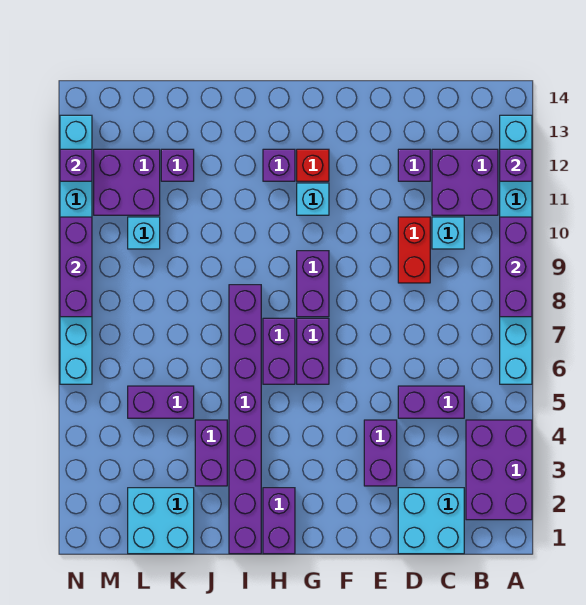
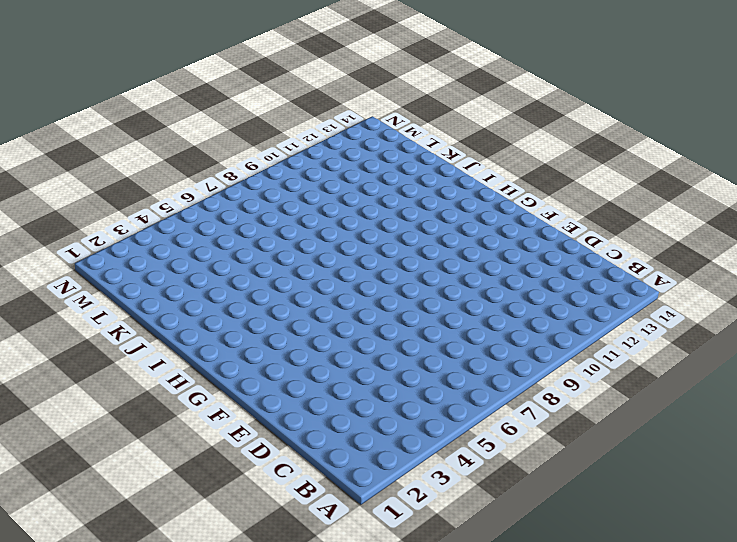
none -> purple brick A2:B4 level 1
none -> cyan brick A6:A13 level 1
none -> purple brick B11:C12 level 1

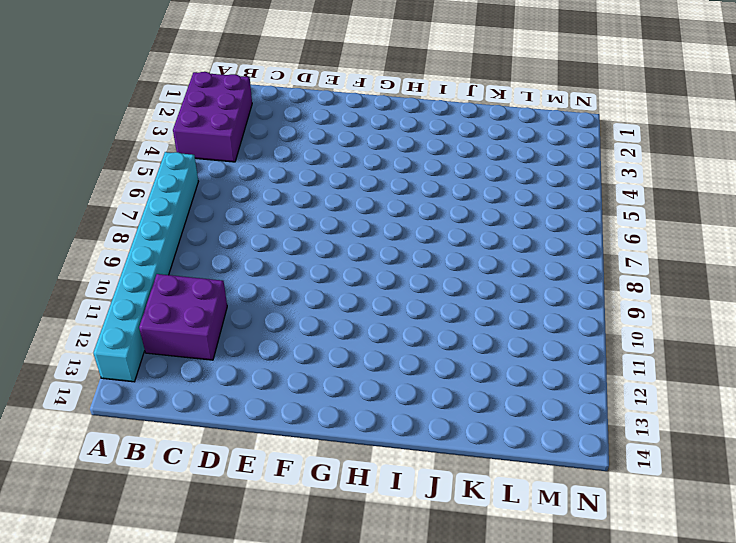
none -> cyan brick C1:D2 level 1
none -> purple brick C5:D5 level 1
none -> cyan brick C10 level 1

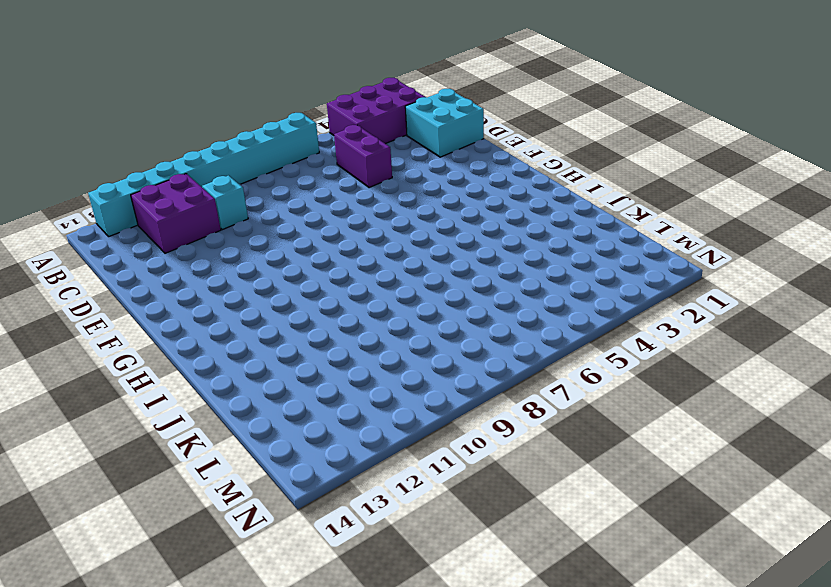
none -> red brick D9:D10 level 1
none -> purple brick D12 level 1
none -> purple brick E3:E4 level 1

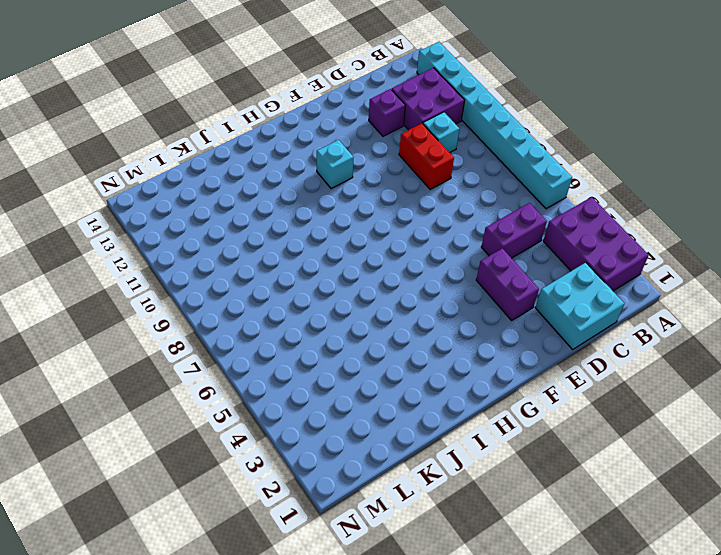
none -> purple brick G6:G7 level 1
none -> purple brick G8:G9 level 1
none -> red brick G12 level 1

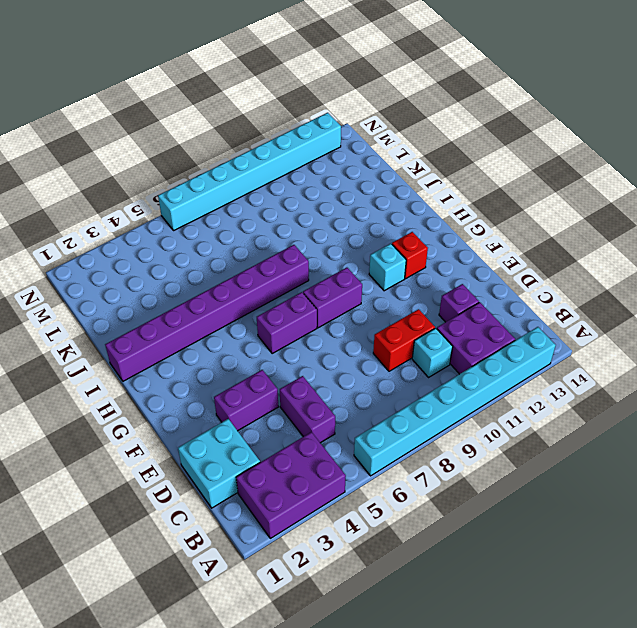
none -> purple brick H1:H2 level 1
none -> purple brick H6:H7 level 1
none -> purple brick H12 level 1

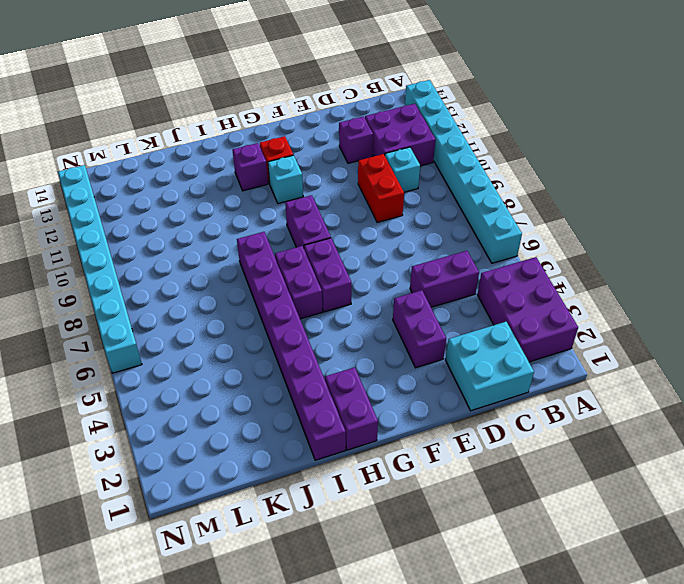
none -> purple brick J3:J4 level 1
none -> cyan brick K1:L2 level 1
none -> purple brick K5:L5 level 1

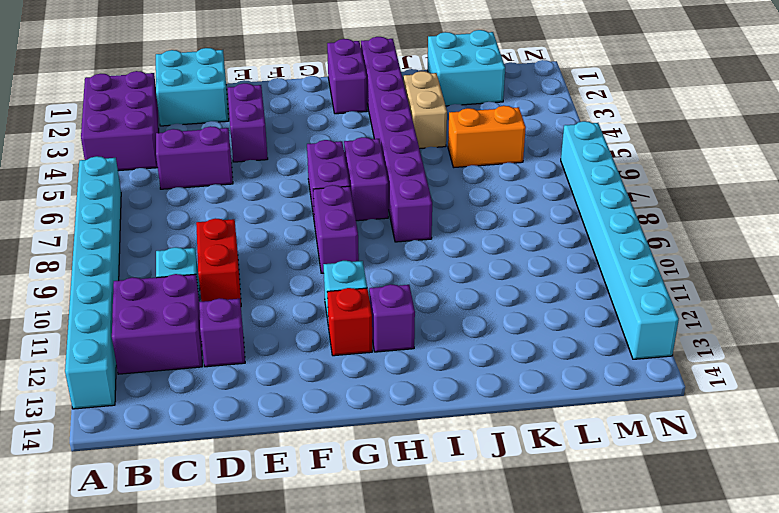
tan brick J3:J4 level 1 -> purple brick J3:J4 level 1
orange brick K5:L5 level 1 -> purple brick K5:L5 level 1
none -> purple brick K12 level 1
none -> cyan brick L10 level 1
none -> purple brick L11:M12 level 1

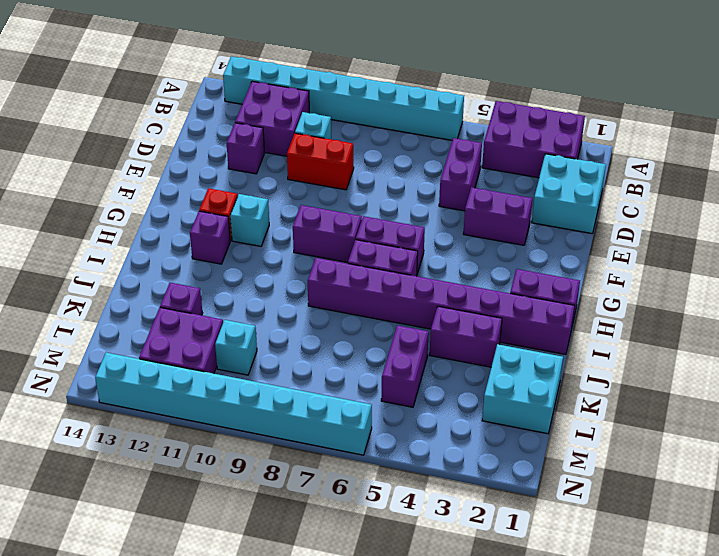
none -> purple brick A8:A10 level 2
none -> purple brick A12 level 2
none -> purple brick N8:N10 level 2

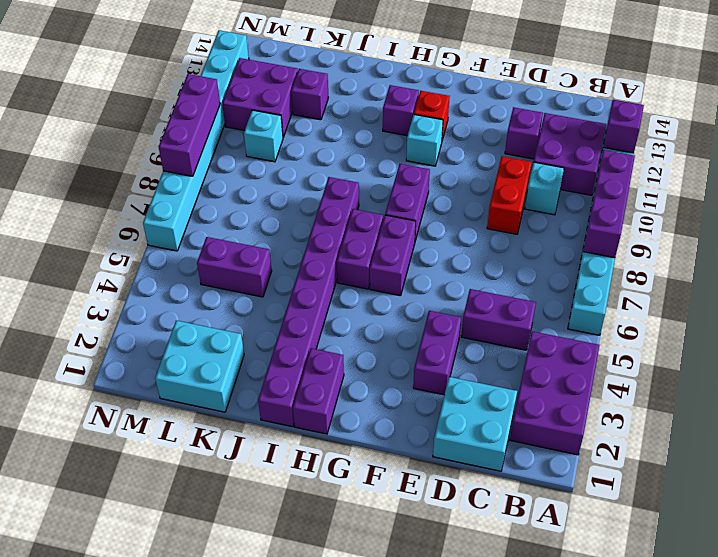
none -> purple brick J3:J4 level 1
none -> purple brick N12 level 2

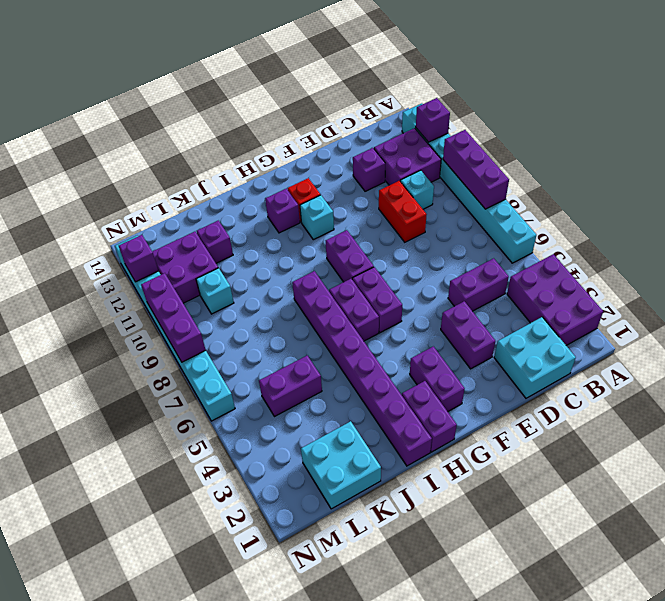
purple brick G2:G3 level 1 -> purple brick J3:J4 level 1

